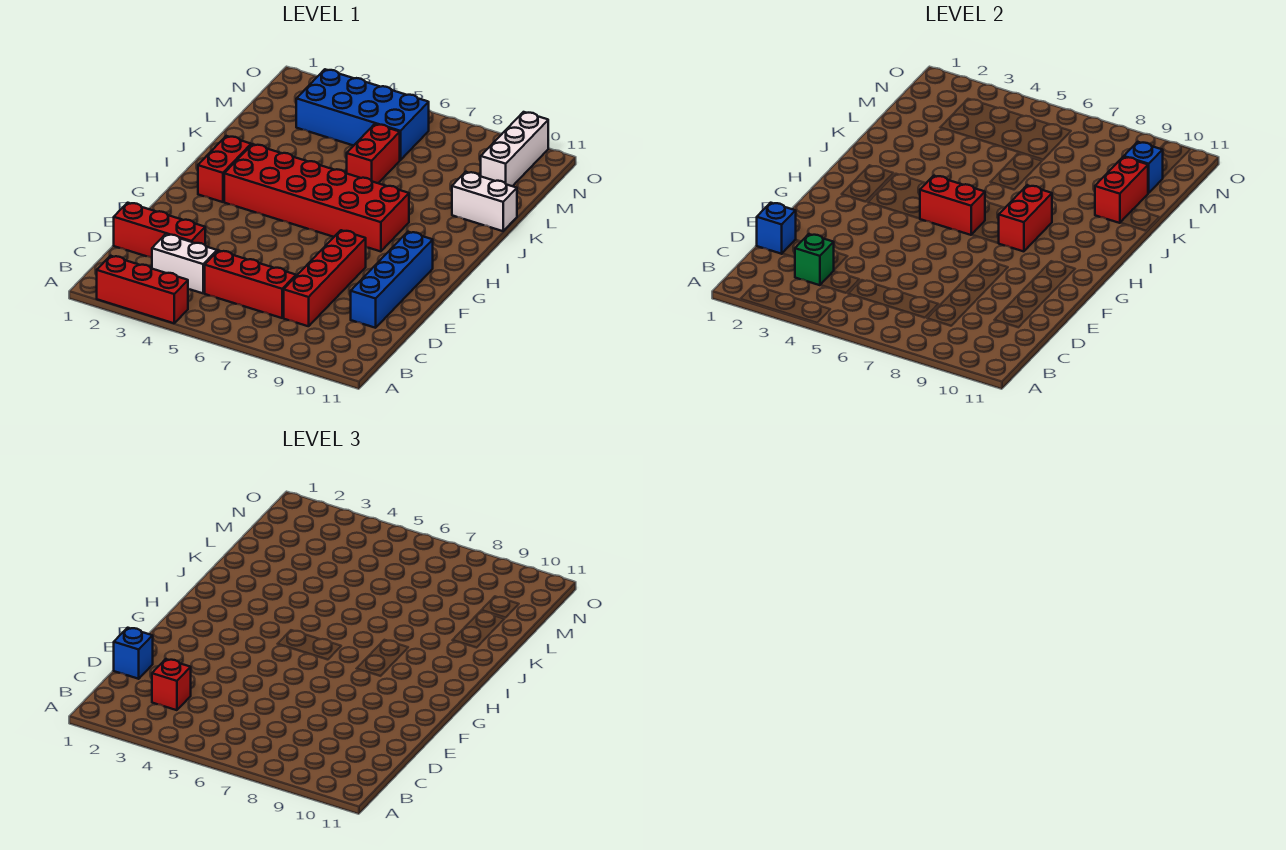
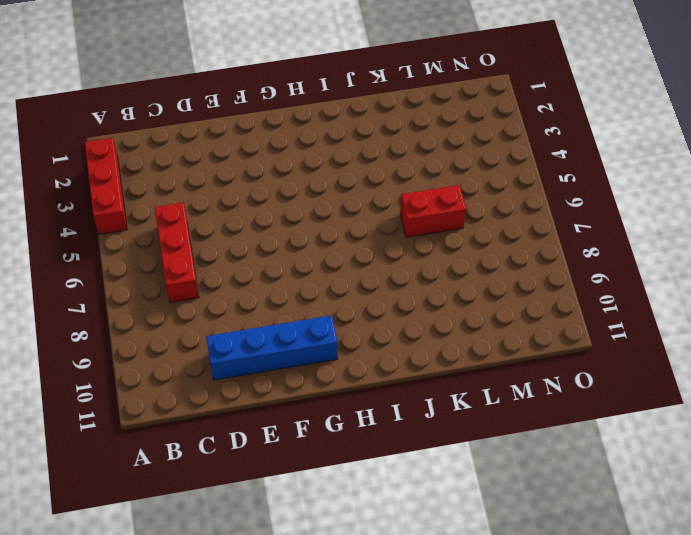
none -> white brick C3:C4 level 1
none -> red brick C8:F8 level 1
none -> red brick D1:D3 level 1

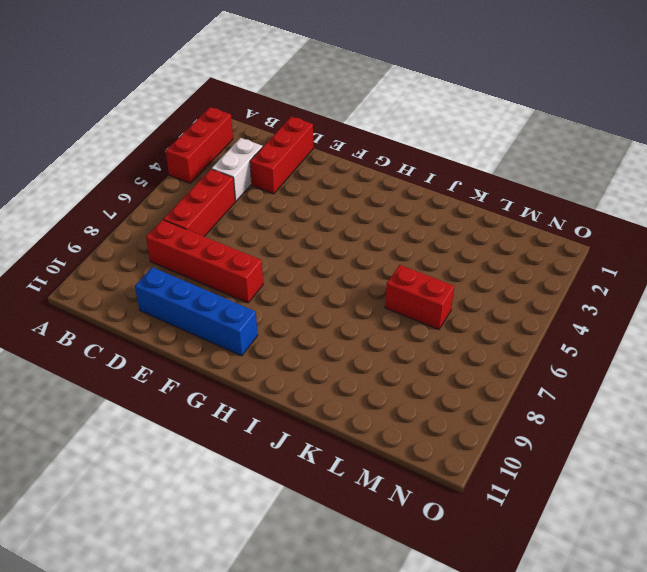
none -> red brick H2:I2 level 1
none -> red brick H3:I8 level 1
none -> white brick K10:K11 level 1

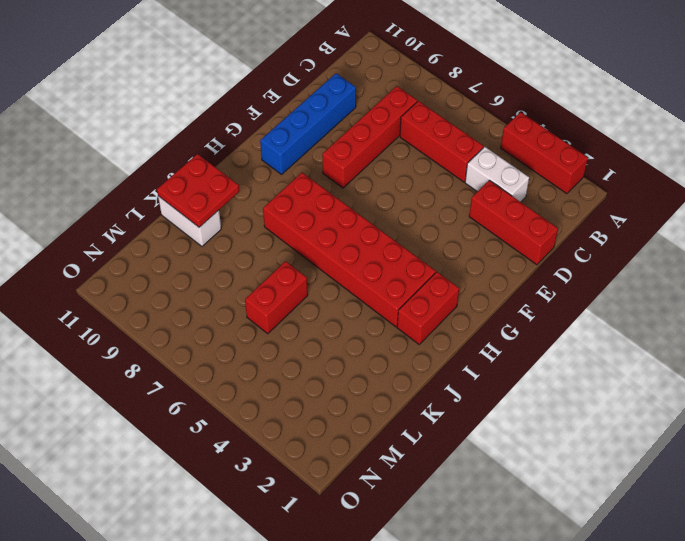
red plate J10:K11 level 2 -> red brick K10:L10 level 2
none -> blue brick M3:N6 level 1
none -> white brick M10:O10 level 1
none -> green brick C3 level 2

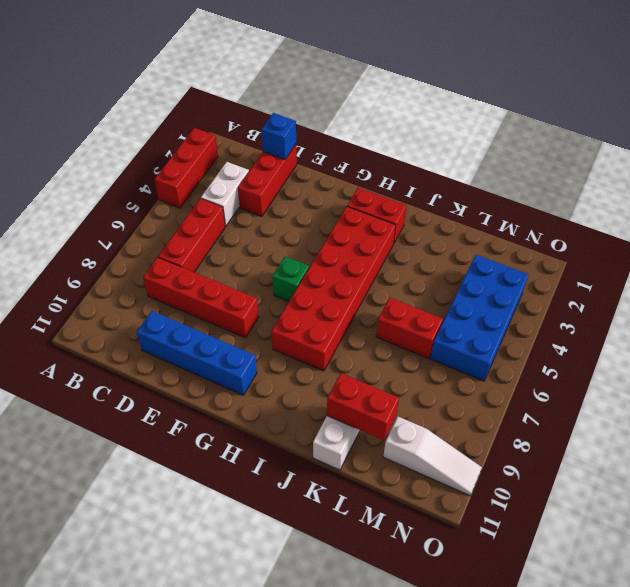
green brick G6 level 1 -> green brick C3 level 2
white slope M10:O10 level 1 top M -> white brick M10:O10 level 1
none -> red brick H5:H6 level 2
none -> red brick H8:I8 level 2
none -> blue brick M10 level 2

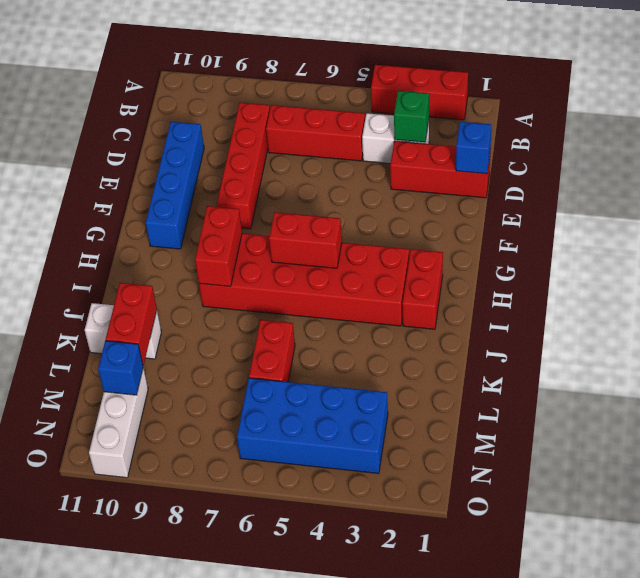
none -> red brick C3 level 3
none -> blue brick D1 level 3

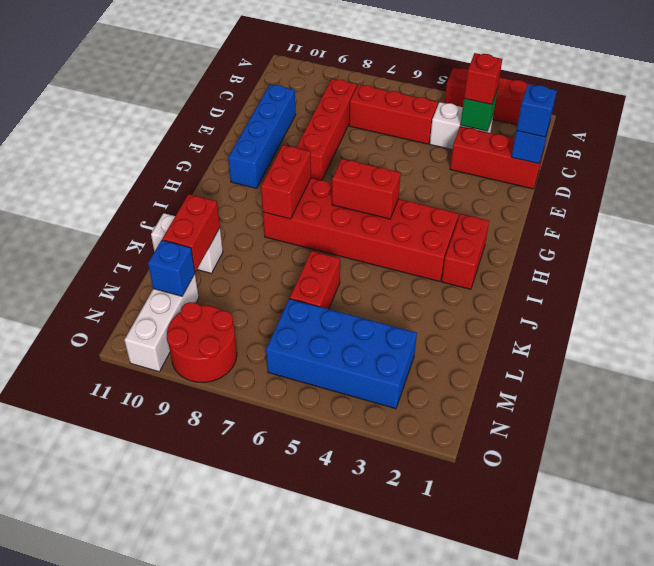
red round brick N8:O9 level 1 -> none

